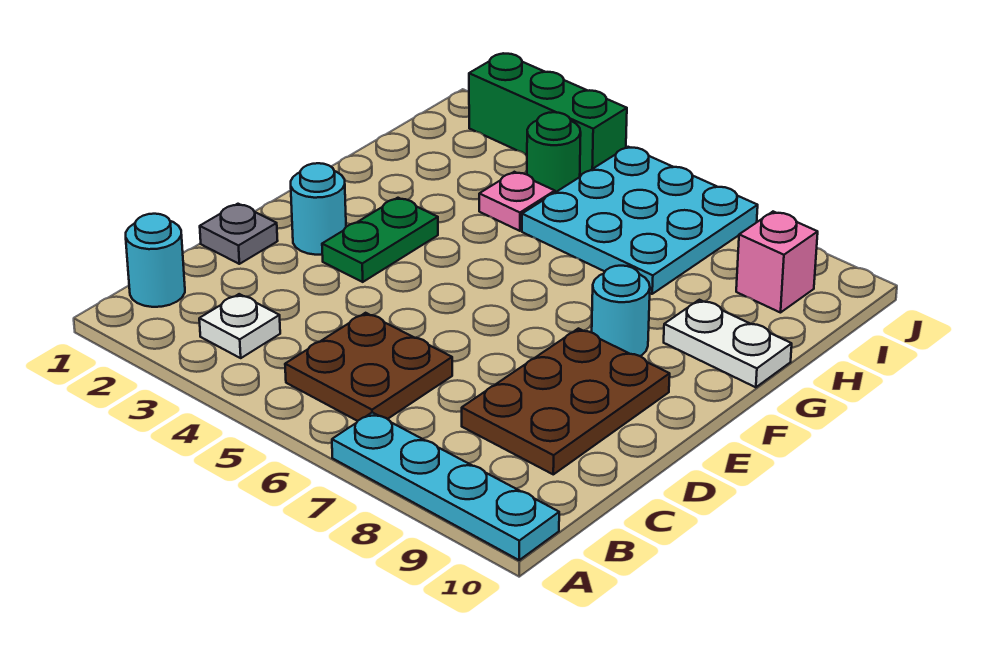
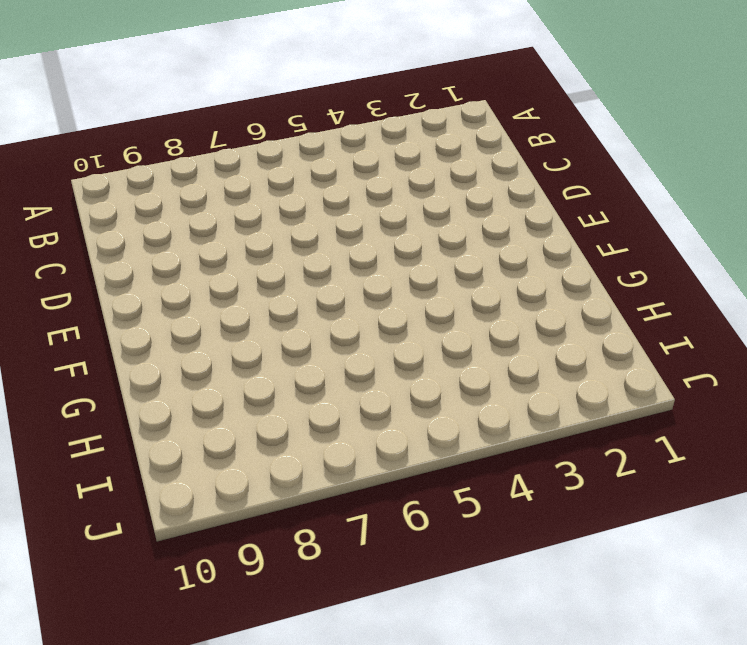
none -> cyan plate A7:A10 level 1
none -> cyan round brick B1 level 1
none -> white plate B3 level 1

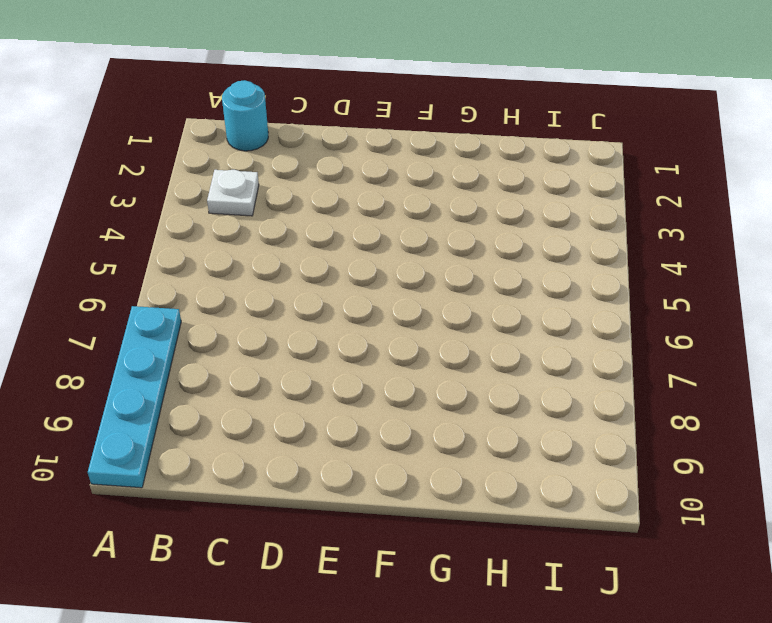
none -> brown plate B5:C6 level 1
none -> brown plate C8:E9 level 1
none -> grey plate D1 level 1

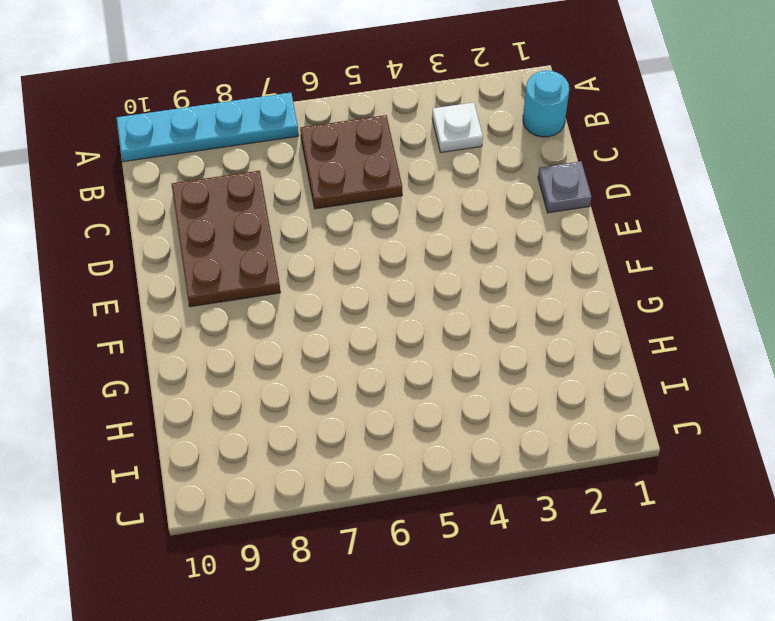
none -> cyan round brick E2 level 1
none -> green plate E3:F3 level 1
none -> cyan round brick F8 level 1

